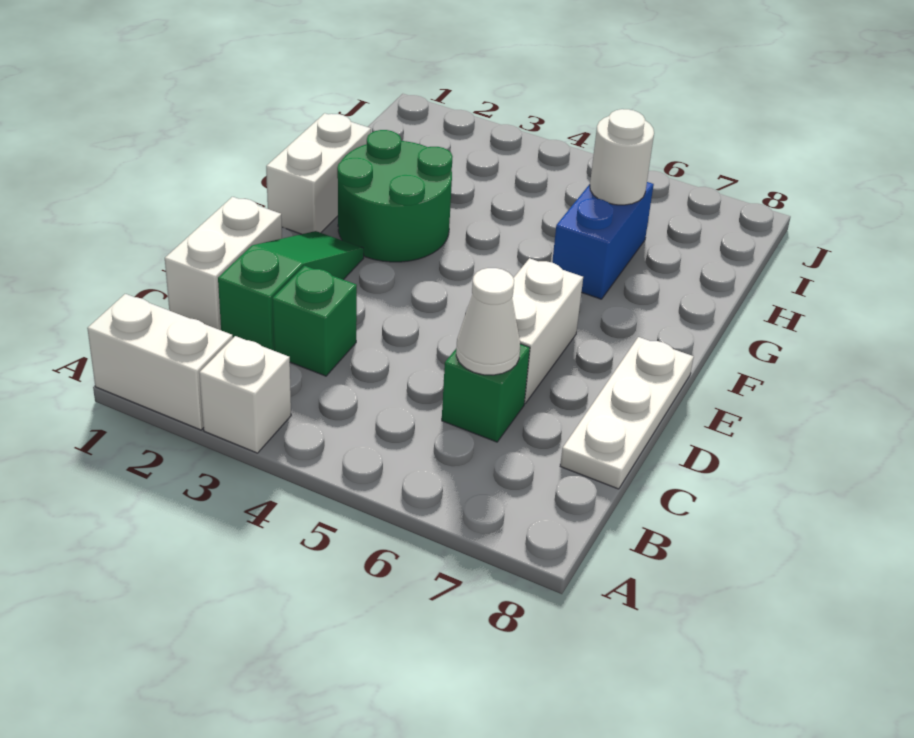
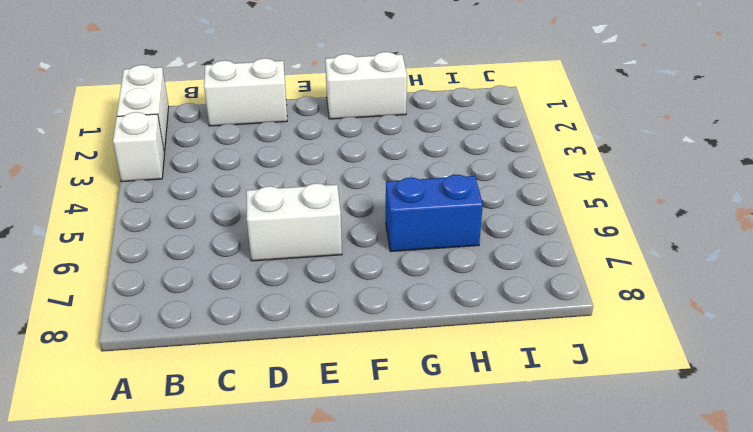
none -> green slope C2:E2 level 1 top C
none -> green brick C3 level 1
none -> green brick C6 level 1

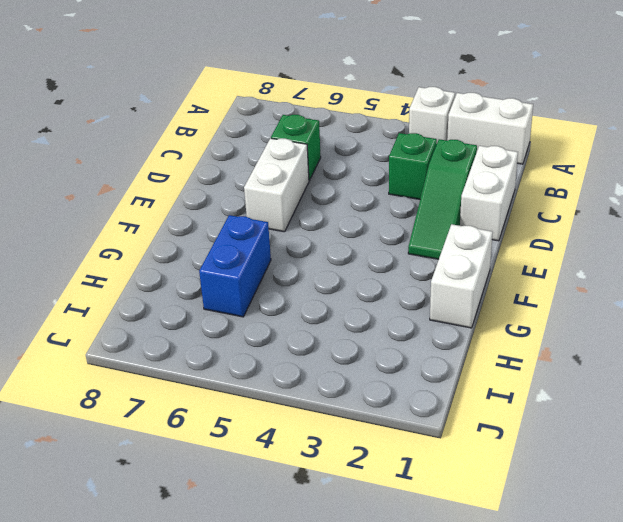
none -> white plate C8:E8 level 1
none -> green round brick F2:G3 level 1
none -> white cone C6 level 2

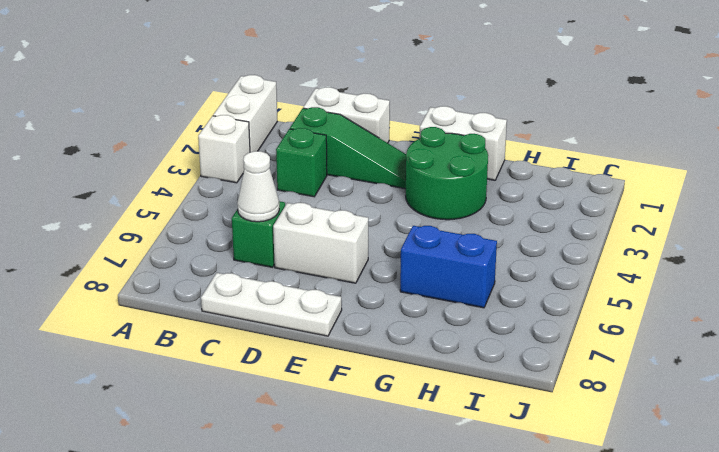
none -> white round brick H6 level 2

